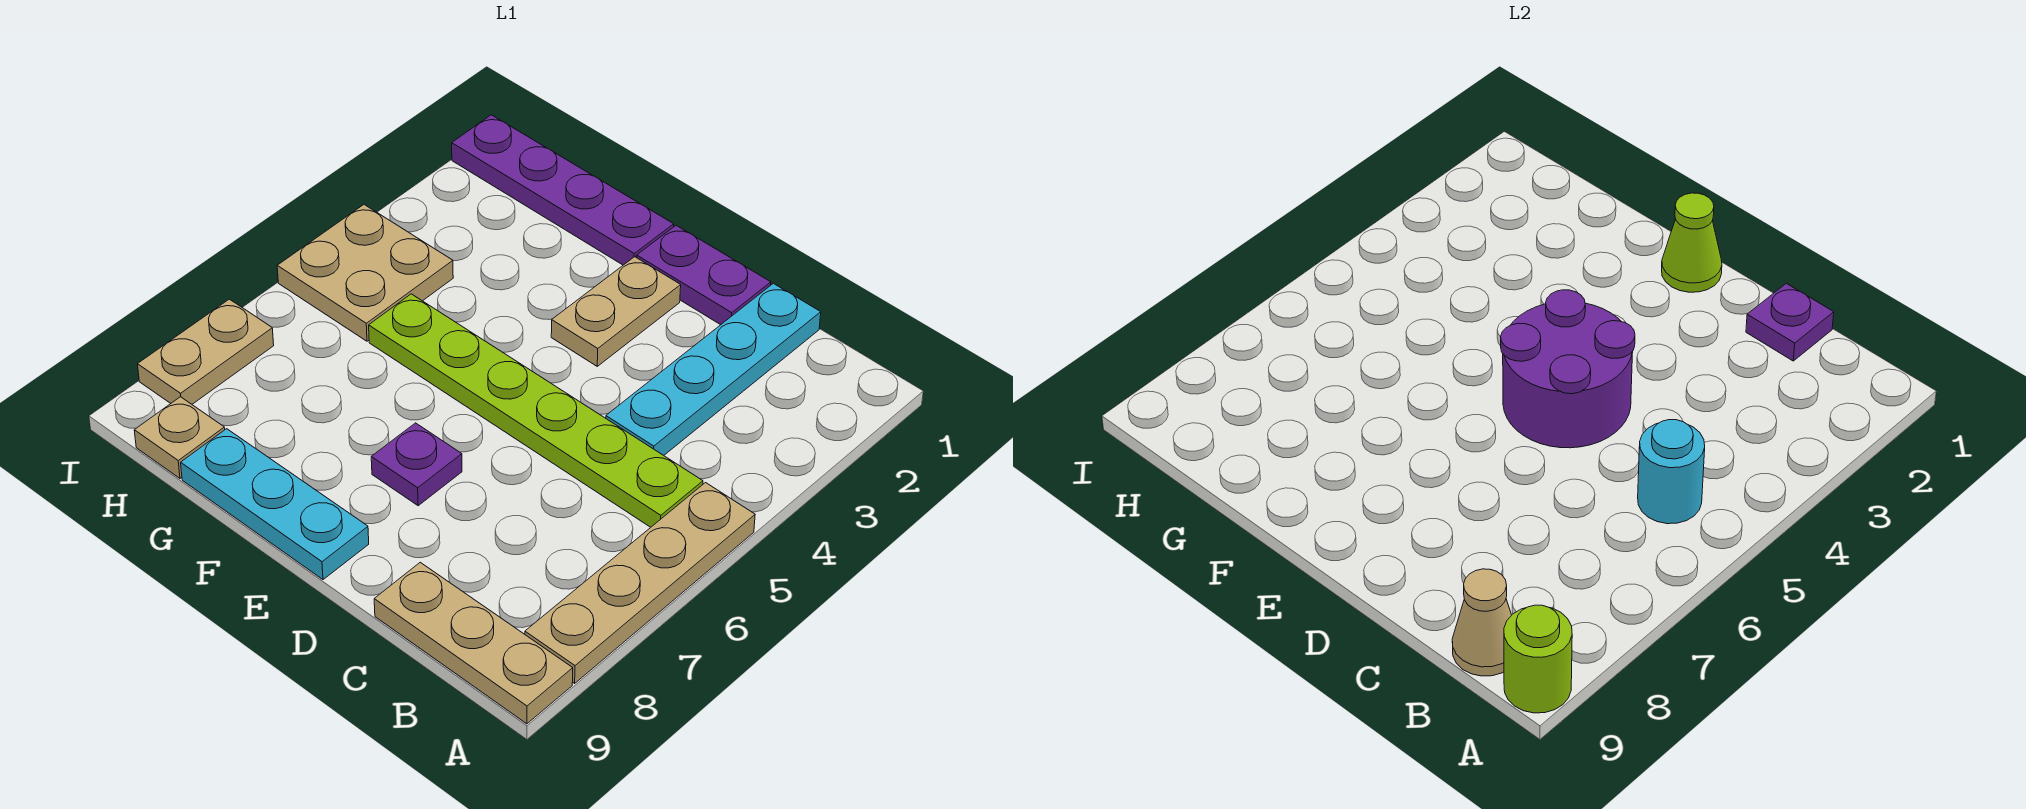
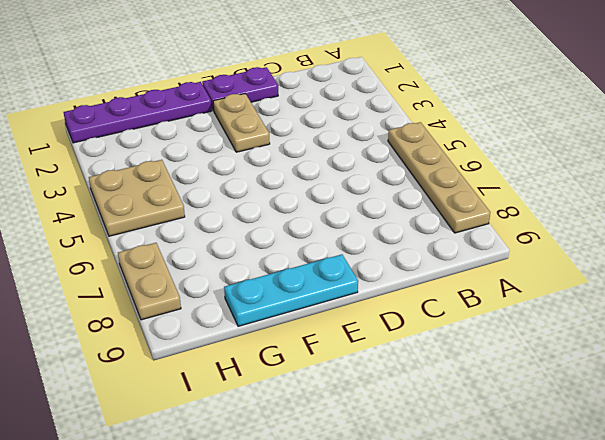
none -> tan plate A9:C9 level 1
none -> lime plate B5:G5 level 1
none -> cyan plate C1:C4 level 1

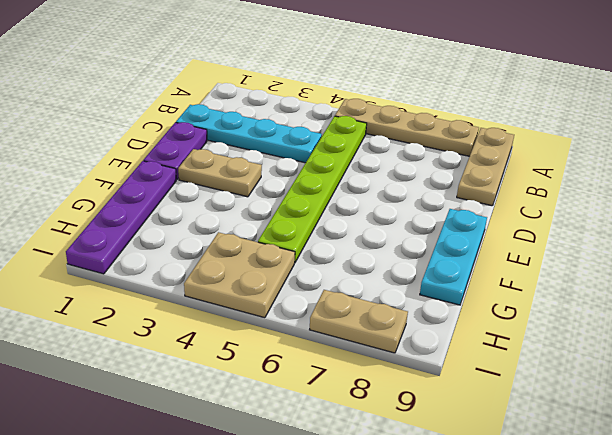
none -> purple plate E7 level 1
none -> tan plate H9 level 1
none -> lime round brick A9 level 2

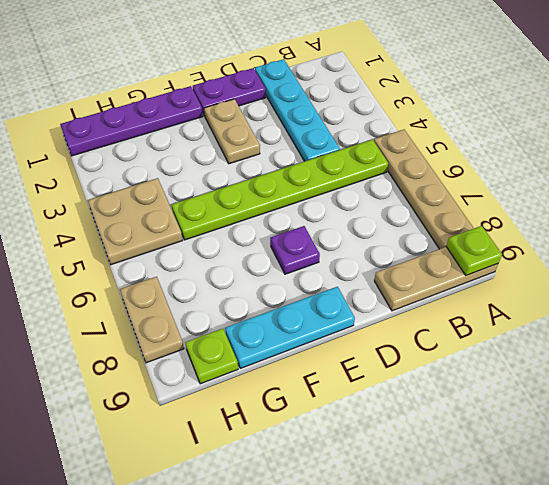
lime plate A9 level 2 -> lime round brick A9 level 2
lime plate H9 level 1 -> tan plate H9 level 1
none -> cyan round brick B5 level 2
none -> tan cone B9 level 2
none -> purple plate C1 level 2

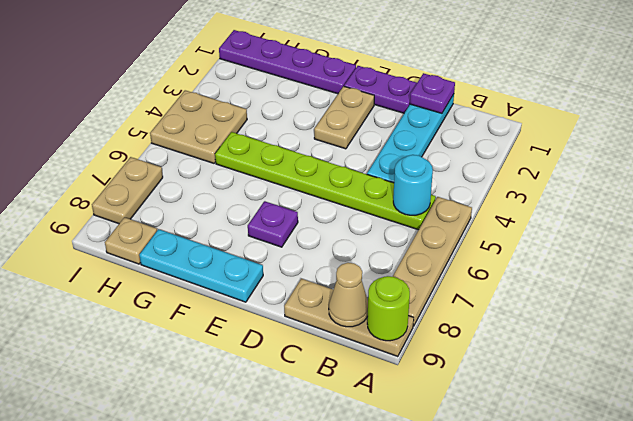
none -> purple round brick D4:E5 level 2
none -> lime cone E1 level 2

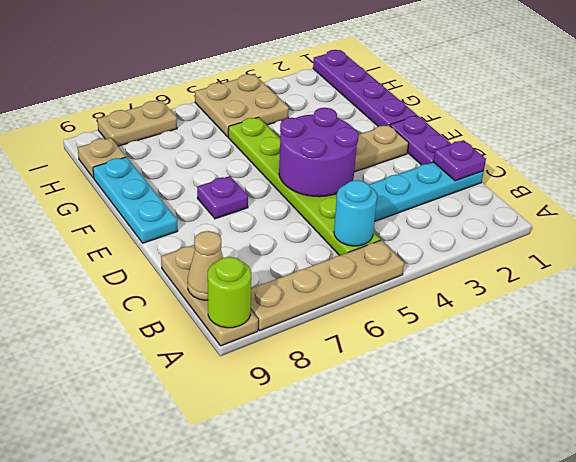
none -> lime cone E1 level 2

